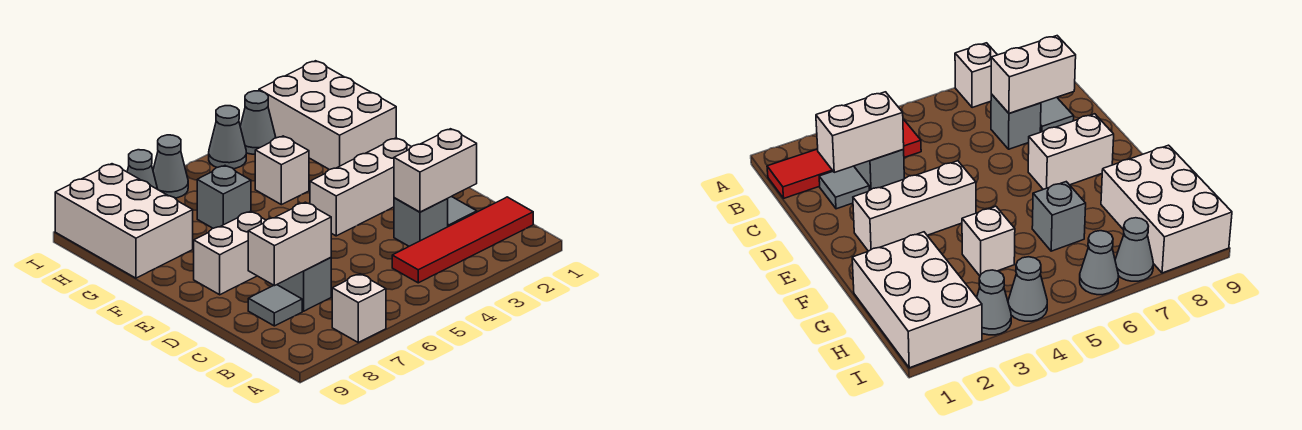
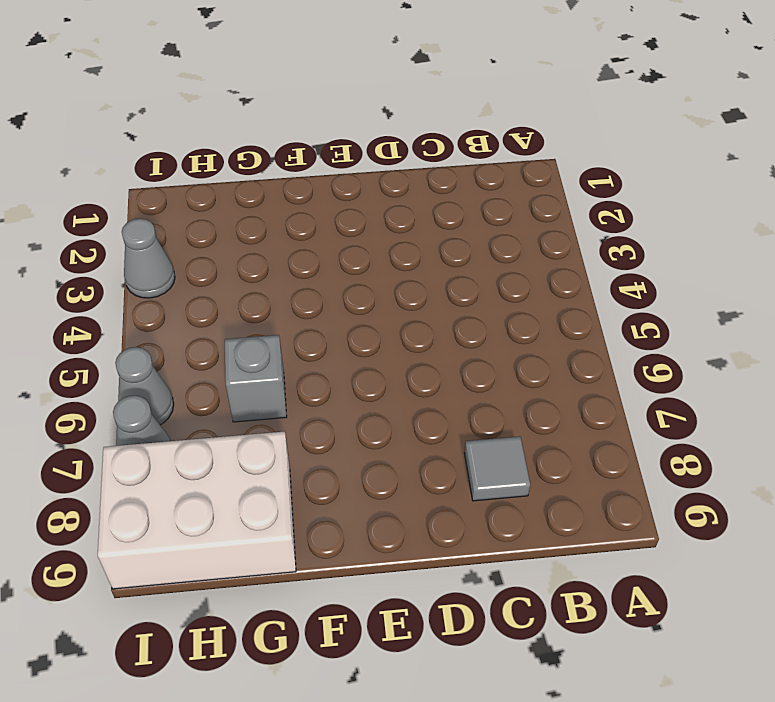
none -> white brick A7 level 1
none -> red tile B1:B4 level 1
none -> grey tile C2 level 1

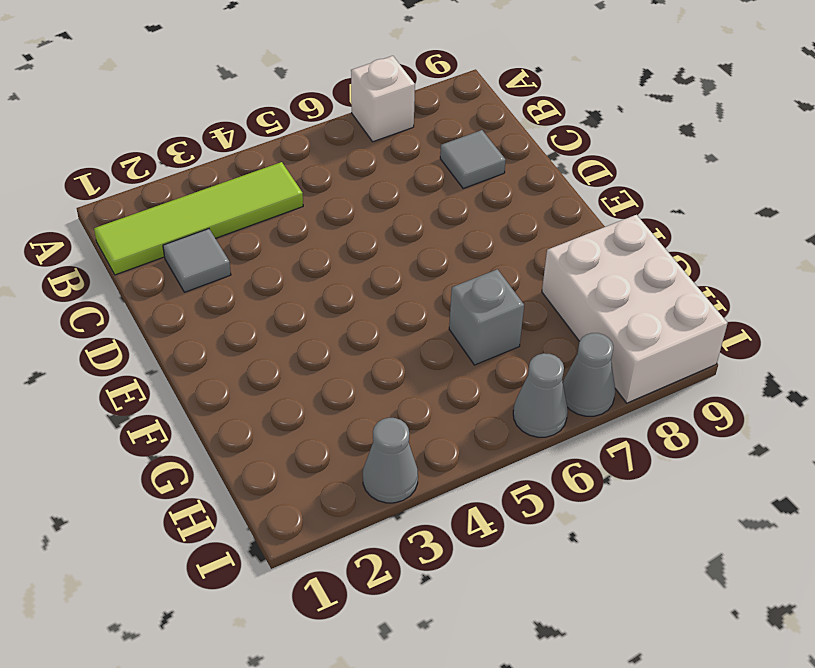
lime tile B1:B4 level 1 -> red tile B1:B4 level 1
none -> grey brick C3 level 1
none -> grey brick C7 level 1
none -> white brick E2:E4 level 1

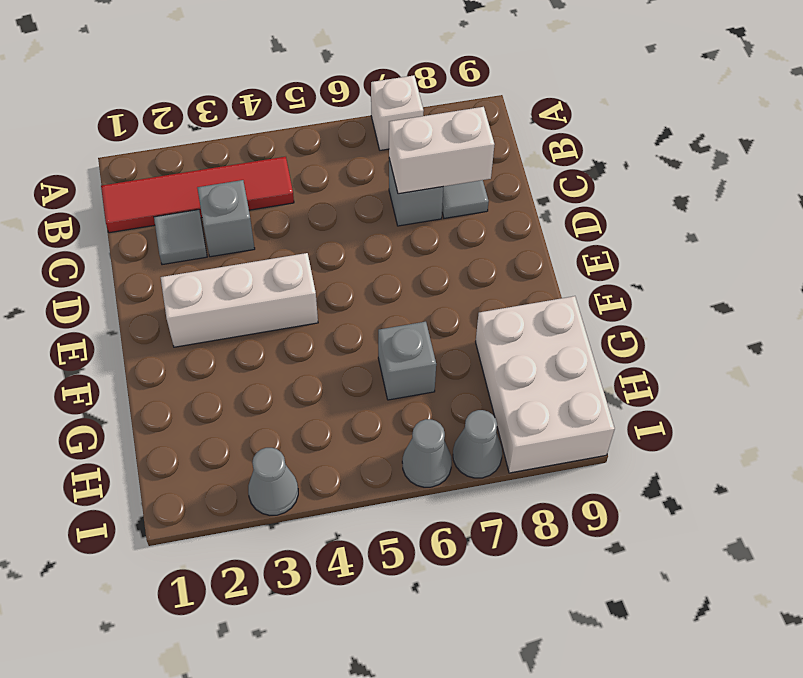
none -> white brick E7:E8 level 1
none -> white brick G1:I2 level 1
none -> white brick G4 level 1

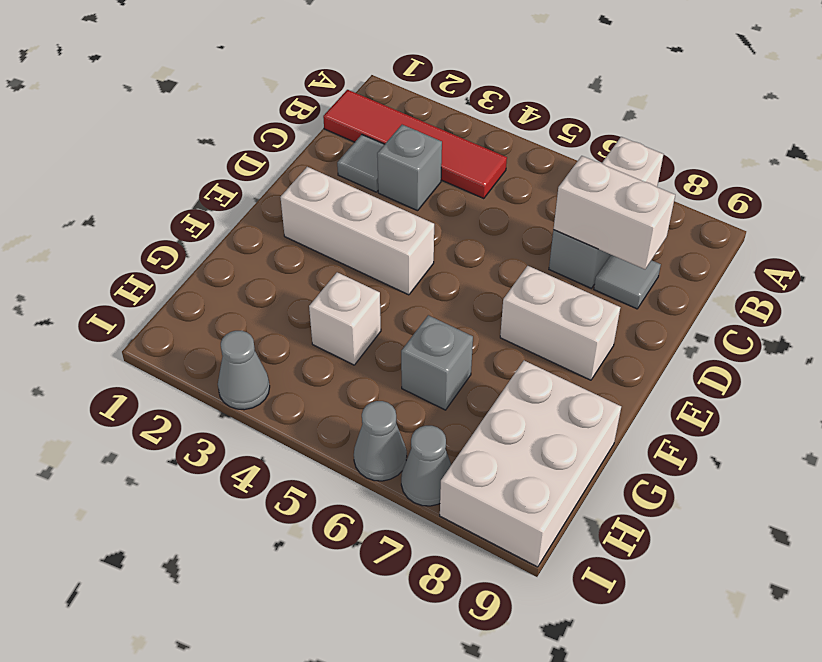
none -> white brick G1:I2 level 1
none -> grey cone I4 level 1
none -> white brick C2:C3 level 2

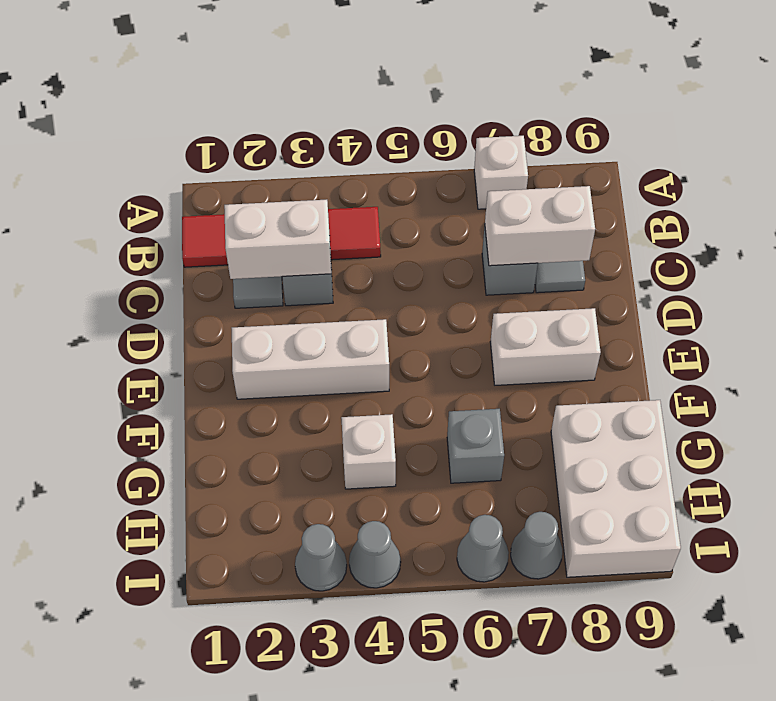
none -> white brick G1:I2 level 1

